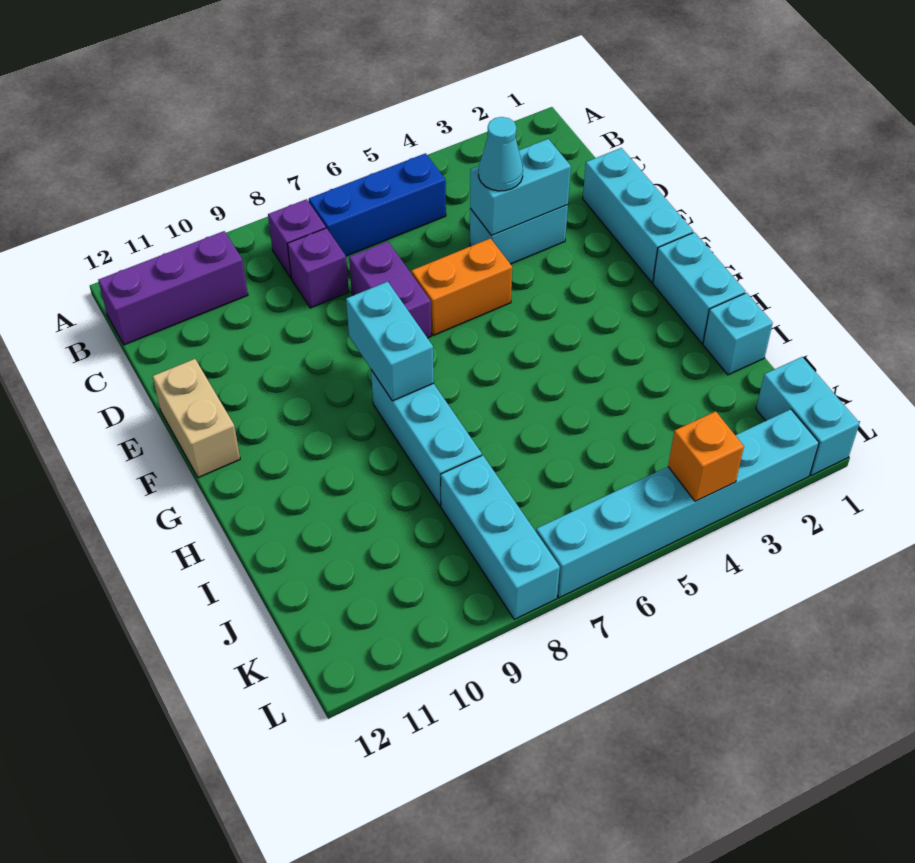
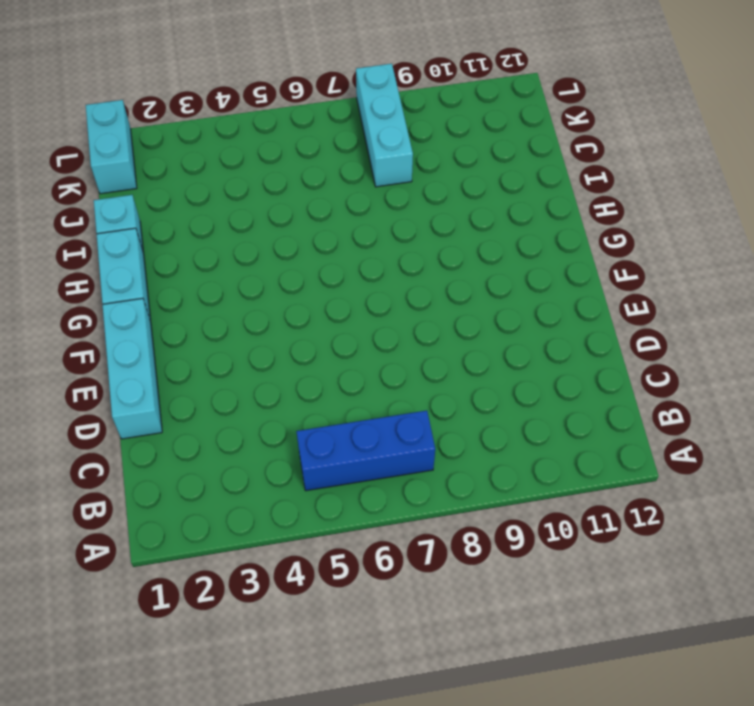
none -> purple brick B8 level 1
none -> purple brick B10:B12 level 1
none -> purple brick C8 level 1

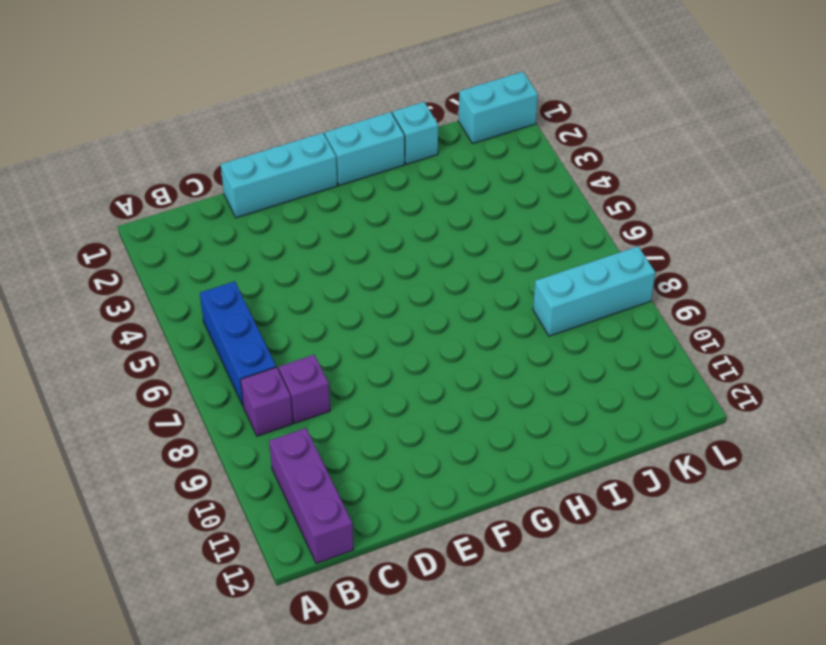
none -> cyan brick D3:D4 level 1
none -> purple brick D7:E7 level 1
none -> orange brick E5:E6 level 1

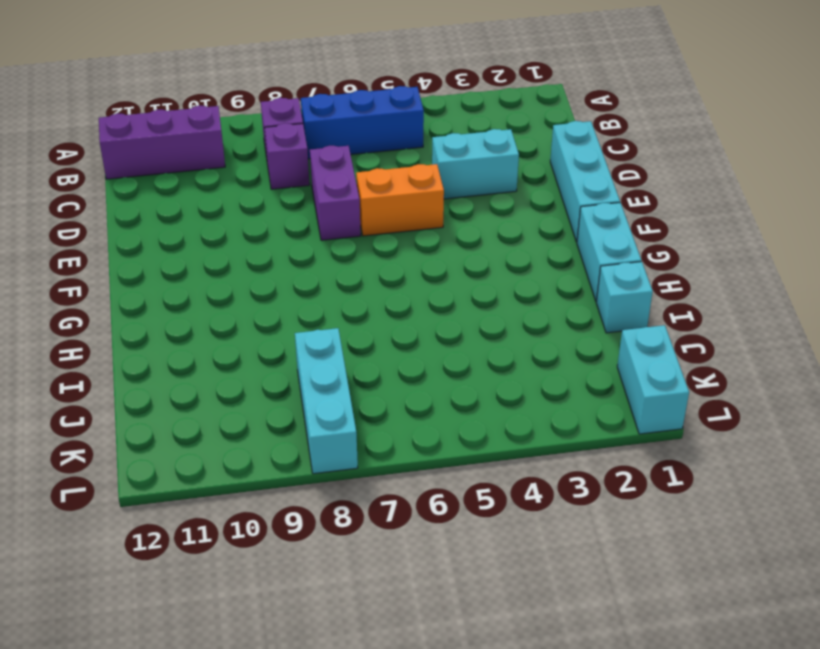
none -> tan brick E12:F12 level 1
none -> cyan brick G8:I8 level 1
none -> cyan brick L2:L7 level 1

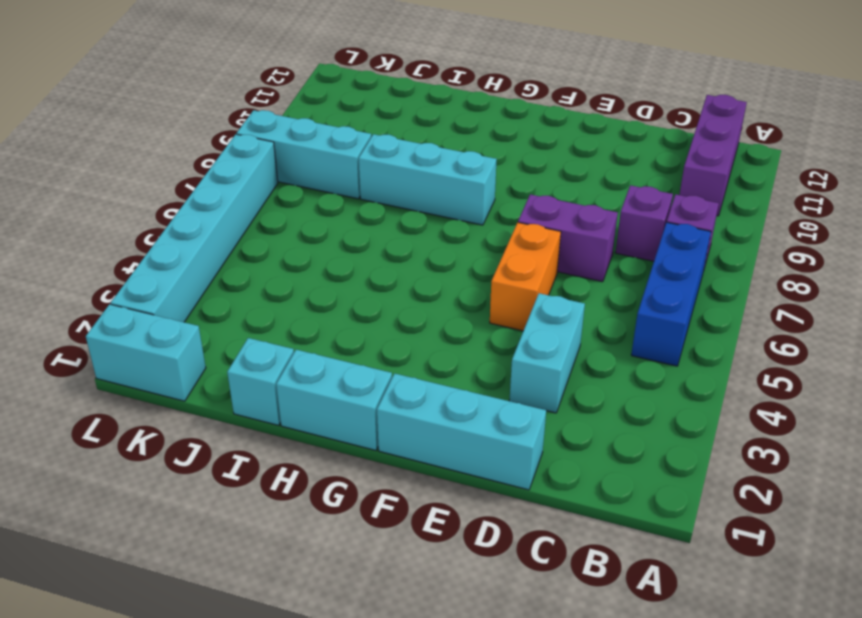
none -> tan brick E12:F12 level 1
none -> cyan brick D3:D4 level 2
none -> cyan brick F8:G8 level 2

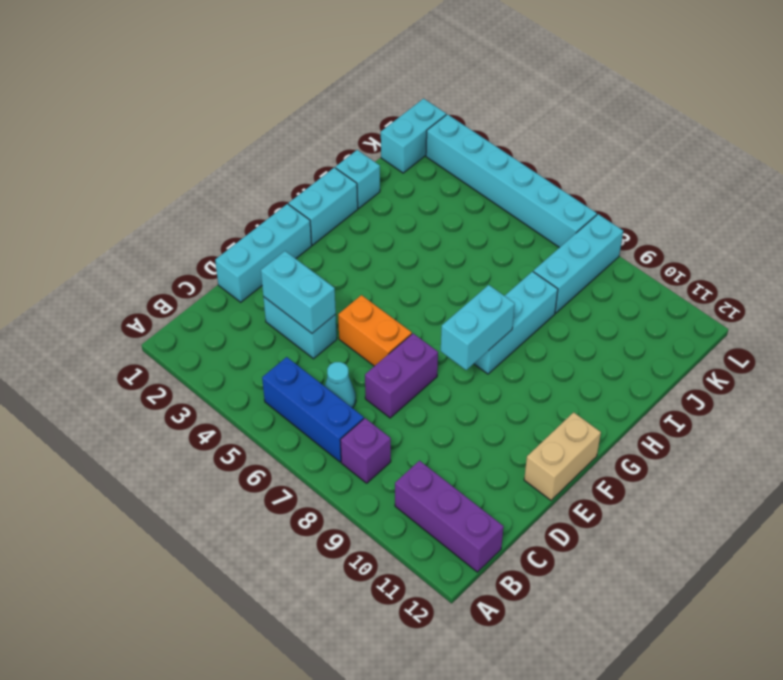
cyan cone C6 level 1 -> cyan cone D4 level 3
none -> purple brick C8 level 1
none -> orange brick L4 level 2

